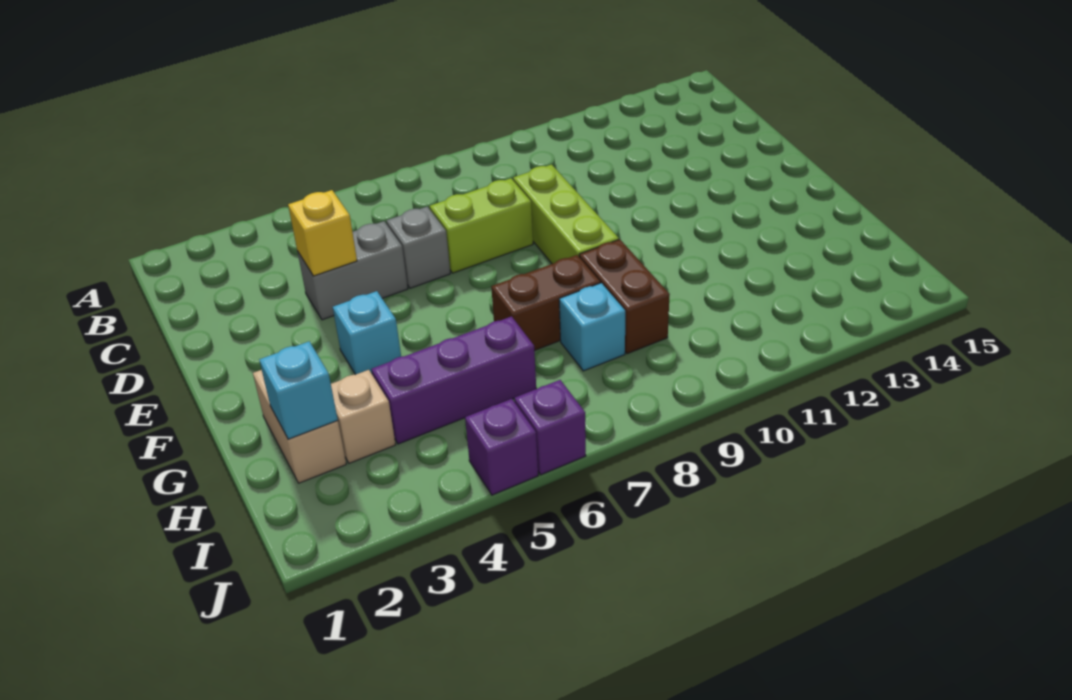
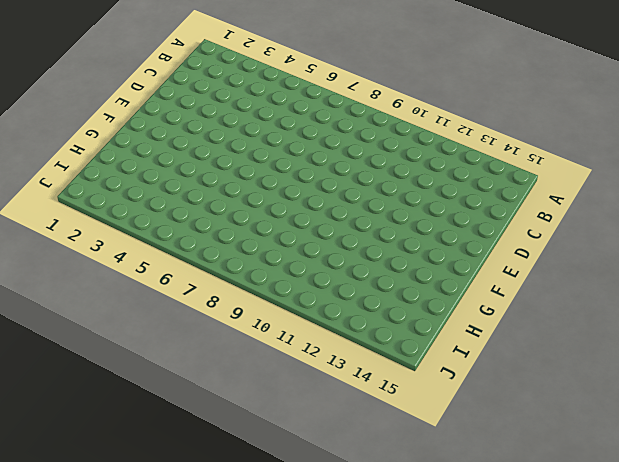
none -> grey brick D4:D5 level 1
none -> grey brick D6 level 1
none -> lime brick D7:D8 level 1

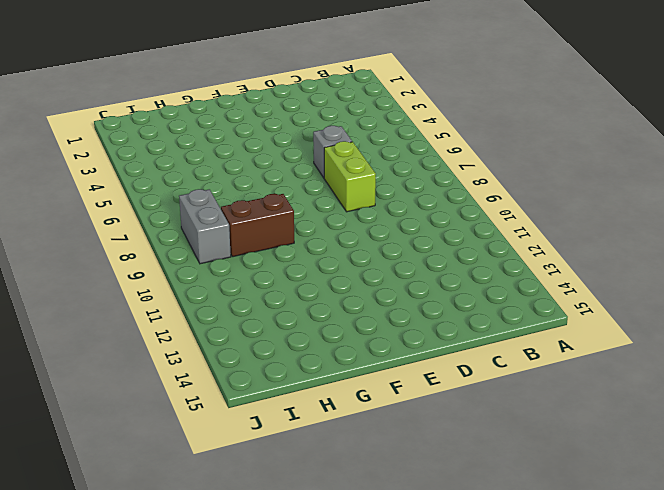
grey brick I8:I9 level 1 -> grey brick D4:D5 level 1
none -> lime brick D9:F9 level 1
none -> cyan brick F4 level 1
none -> tan brick G2:H2 level 1

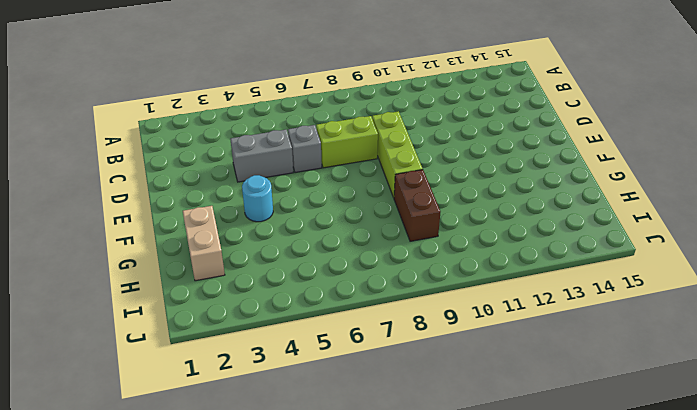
cyan round brick F4 level 1 -> cyan brick F4 level 1
none -> brown brick G7:G8 level 1
none -> tan brick H3 level 1
none -> purple brick H4:H6 level 1

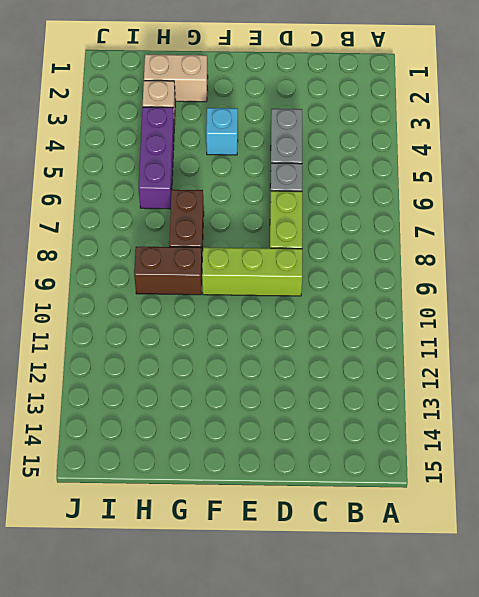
none -> cyan brick H8 level 1
none -> purple brick J5 level 1
none -> purple brick J6 level 1

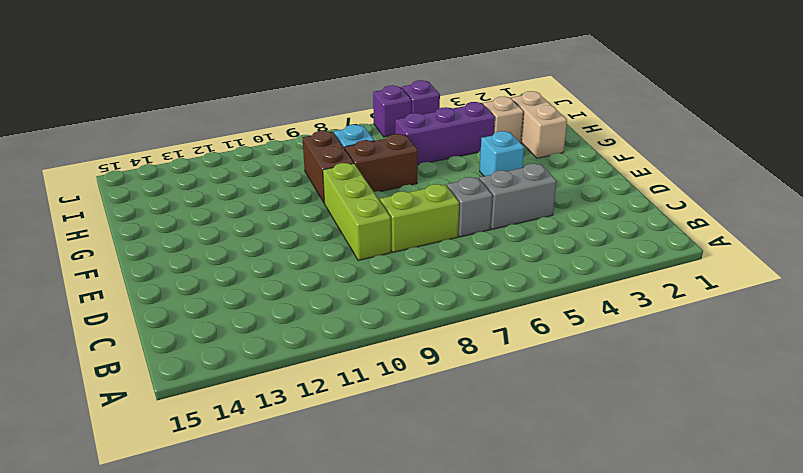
none -> yellow brick D4 level 2
none -> cyan brick H2 level 2

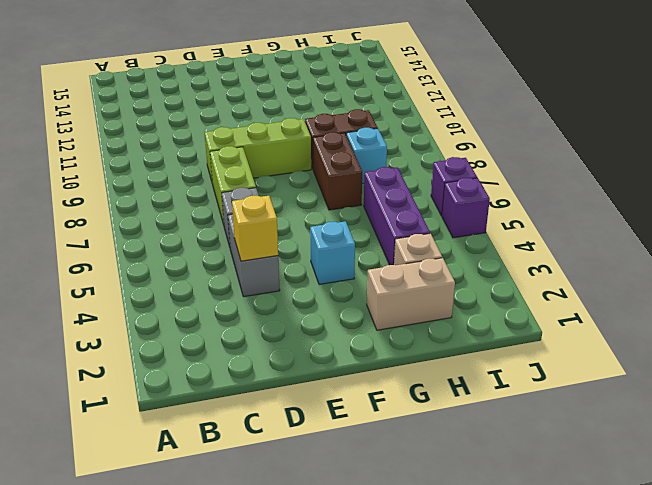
none -> cyan brick H2 level 2

